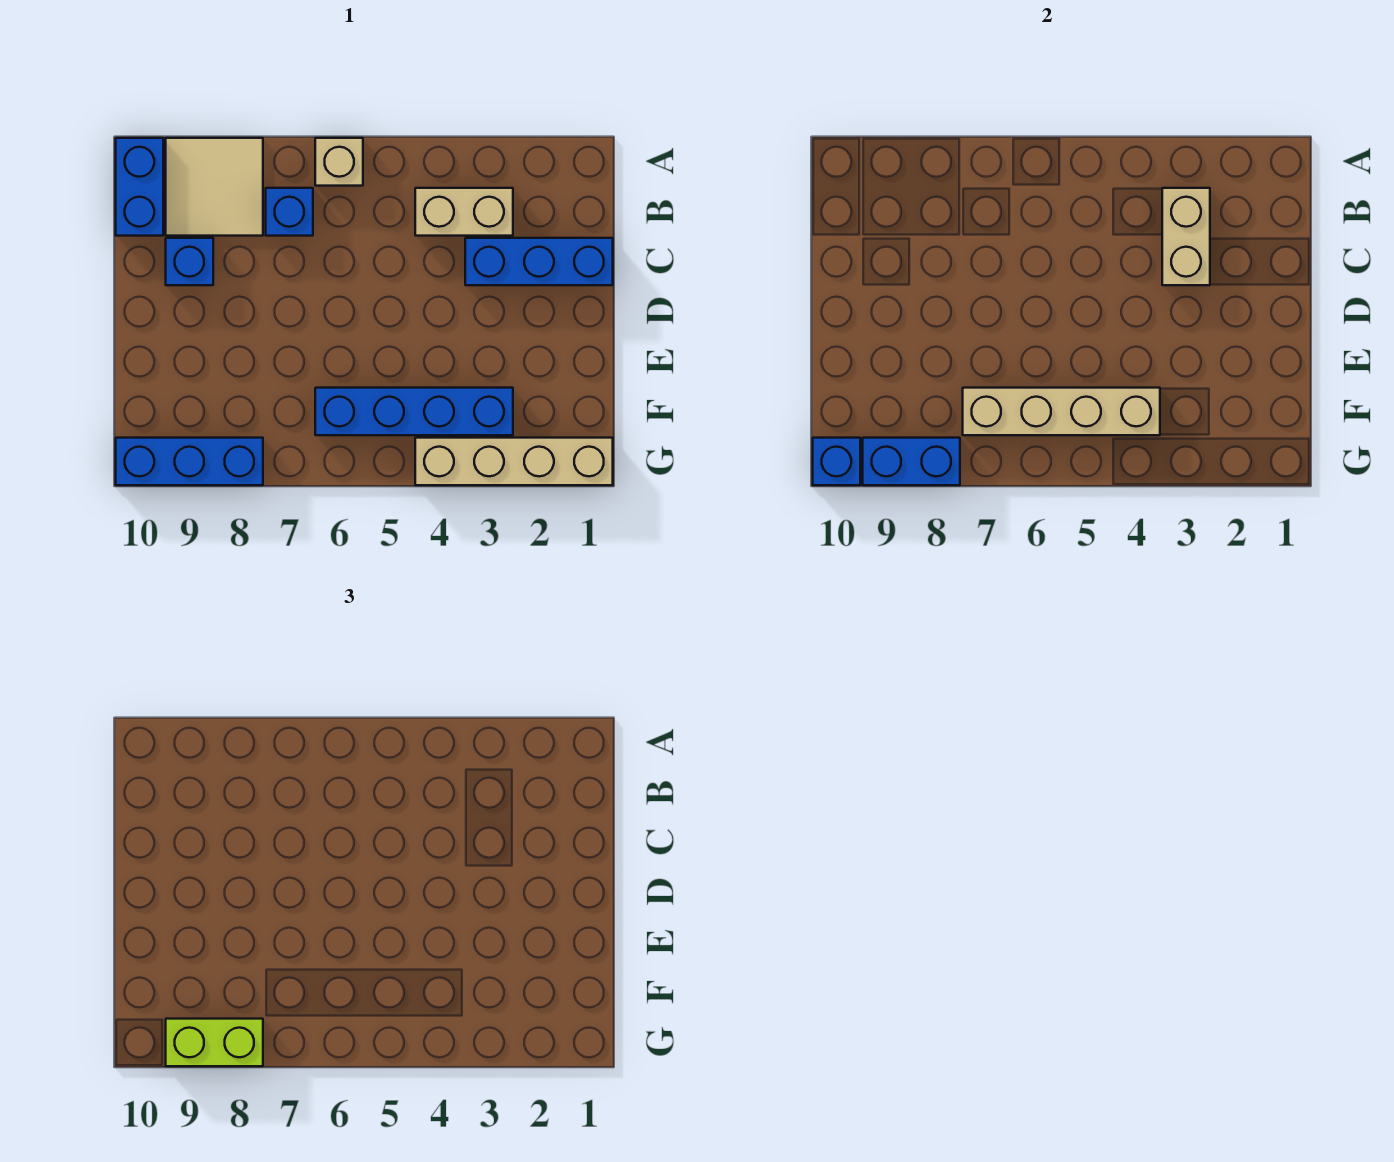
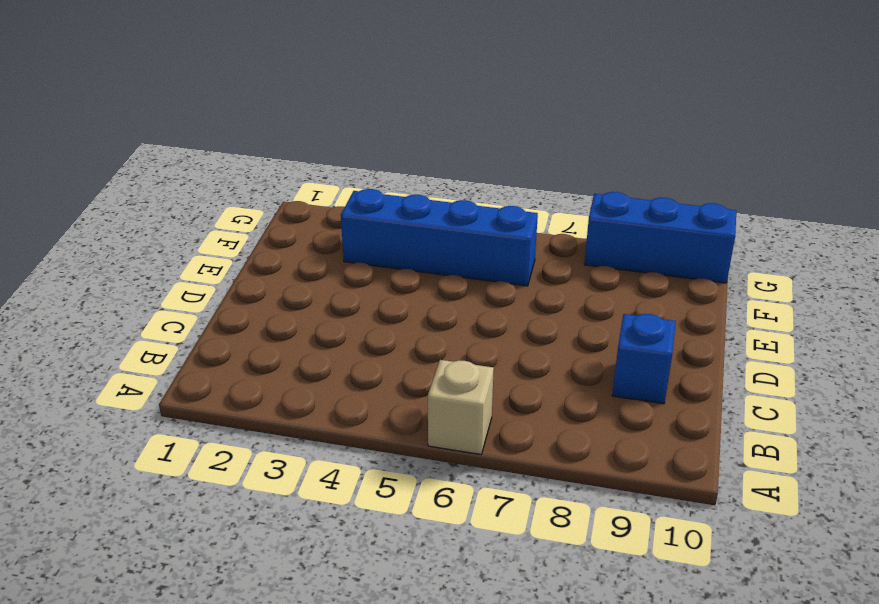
none -> tan tile A8:B9 level 1
none -> blue brick A10:B10 level 1
none -> tan brick B3:B4 level 1

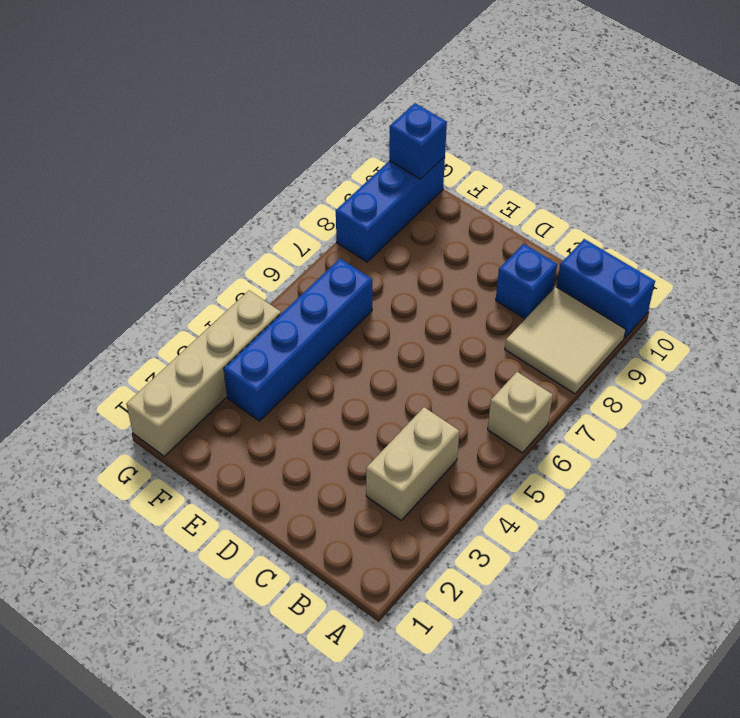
none -> blue brick B7 level 1
none -> blue brick C1:C3 level 1
none -> tan brick B3:C3 level 2

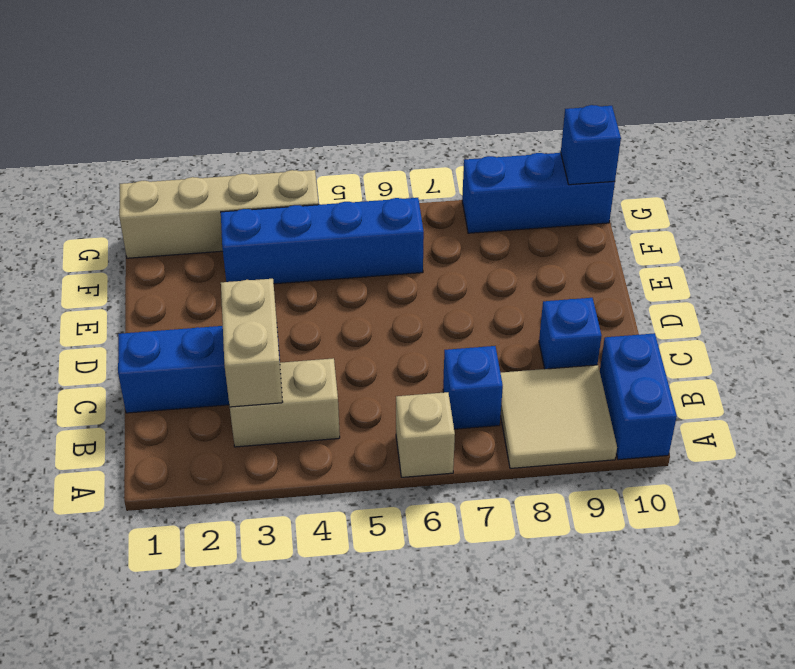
none -> tan brick F4:F7 level 2
none -> blue brick G8:G9 level 2
none -> lime brick G8:G9 level 3

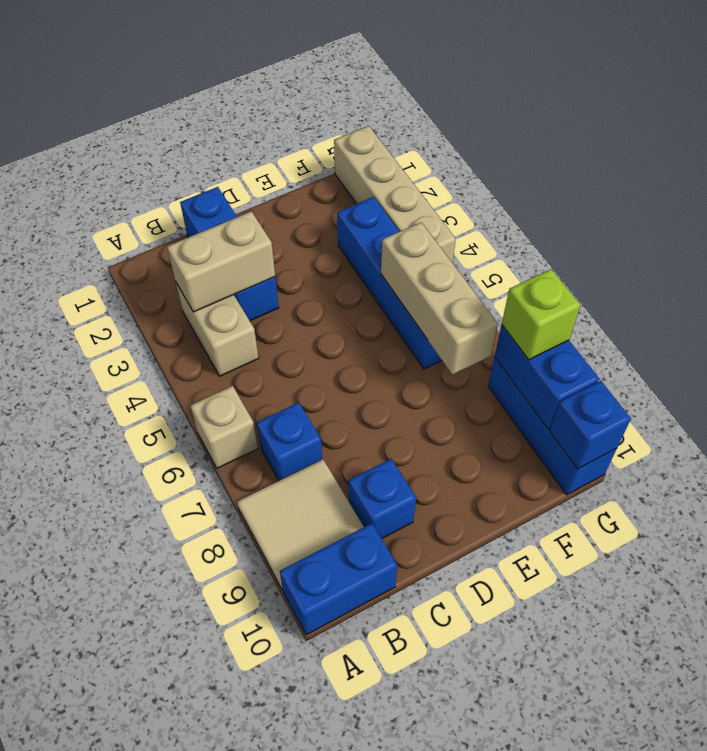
tan brick F5:F7 level 2 -> tan brick F4:F7 level 2
lime brick G8 level 3 -> lime brick G8:G9 level 3

